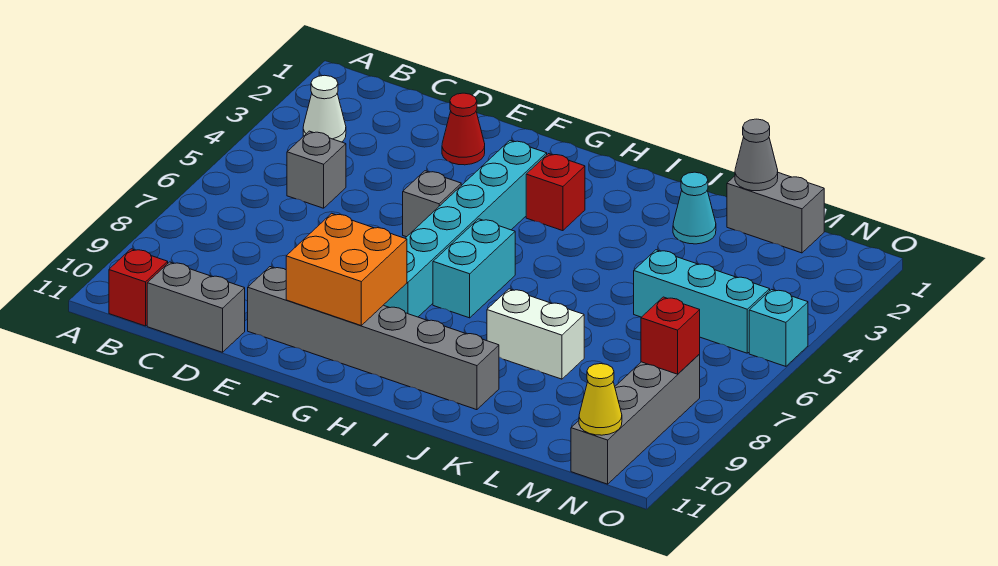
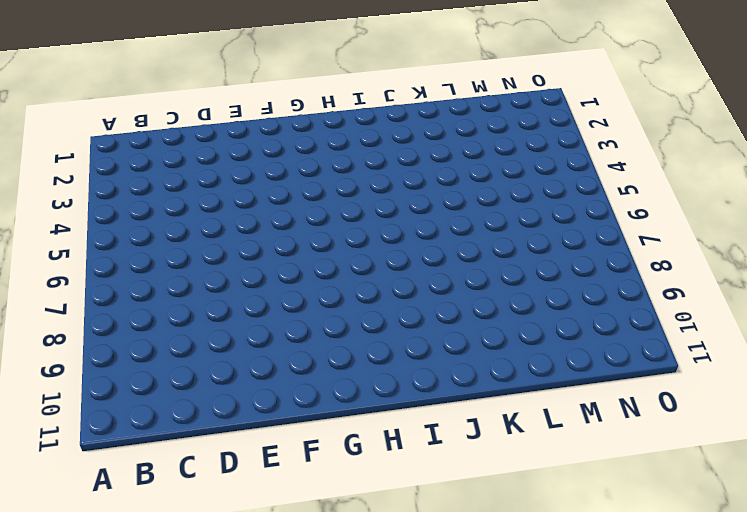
none -> white cone B3 level 1
none -> red brick B11 level 1
none -> grey brick C5 level 1

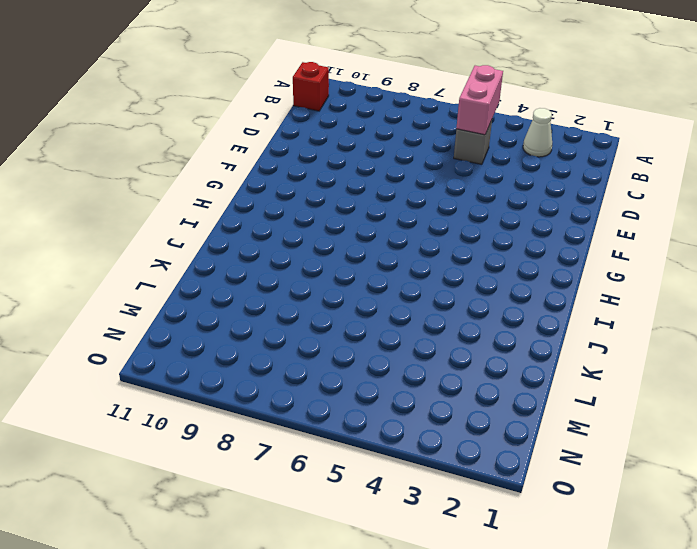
pink brick B5:C5 level 2 -> none
none -> grey brick C11:D11 level 1
none -> red cone E2 level 1
none -> grey brick E10:J10 level 1

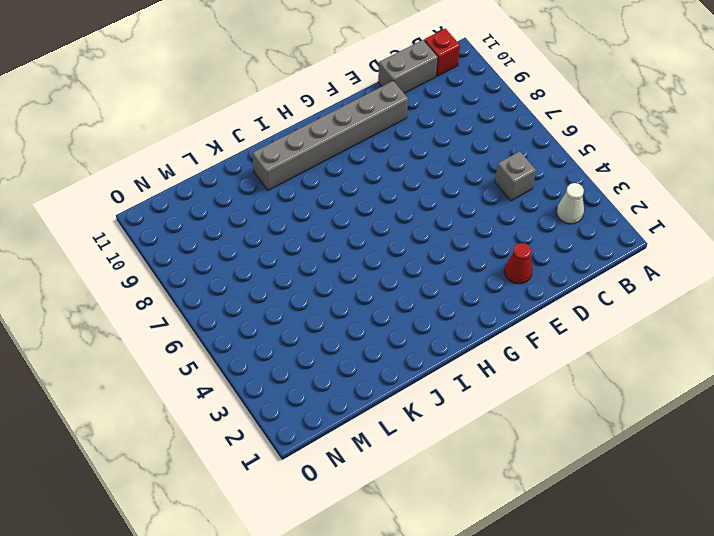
none -> grey brick F5 level 1
none -> cyan brick G3:G8 level 1
none -> red brick H3 level 1

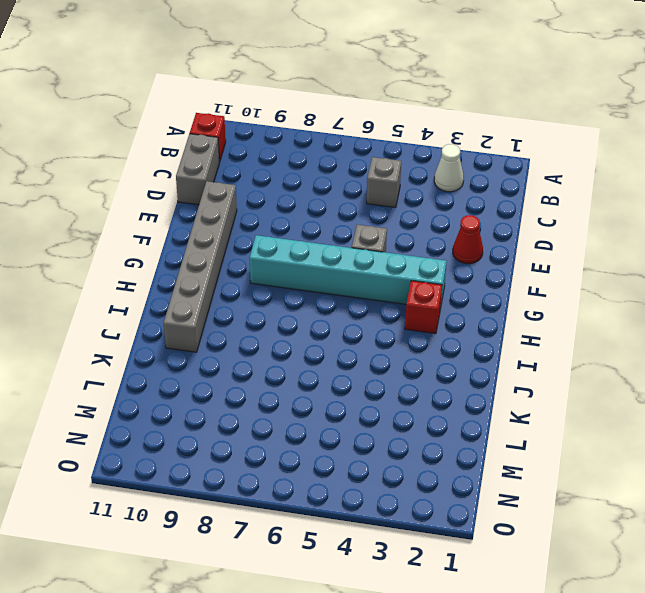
none -> cyan brick H6:H7 level 1
none -> white brick J8:K8 level 1
none -> cyan cone K2 level 1

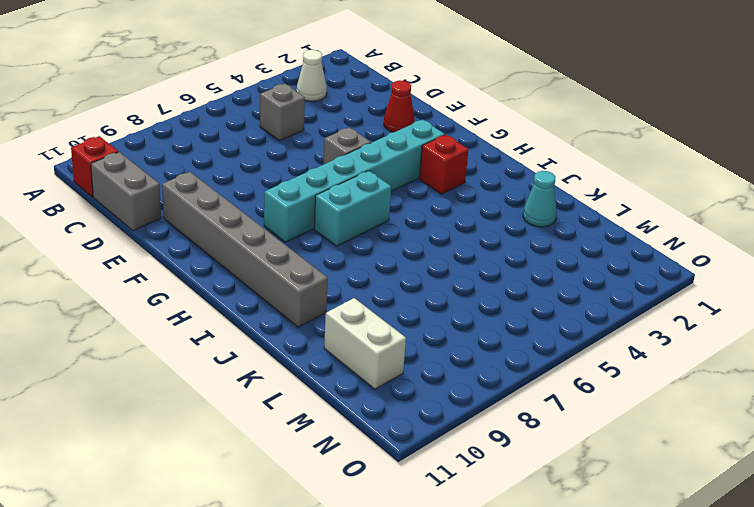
white brick L10:M10 level 1 -> white brick J8:K8 level 1
none -> grey brick L1:M1 level 1
none -> cyan brick L5:N5 level 1
none -> grey brick N8:N11 level 1

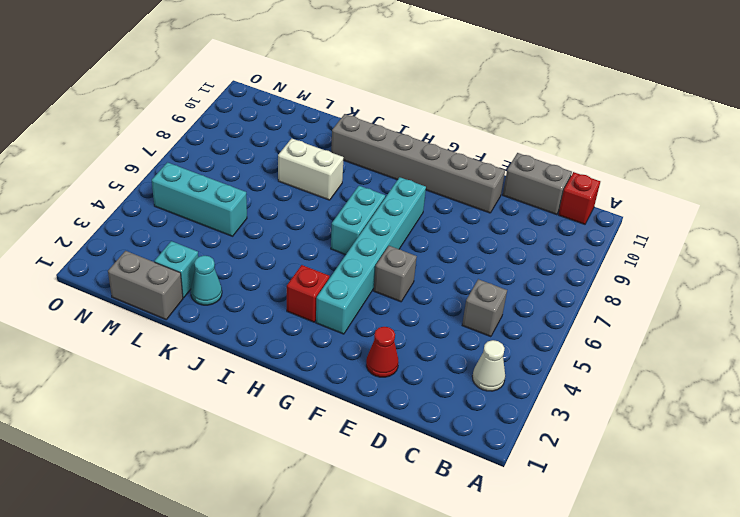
cyan brick L2 level 1 -> cyan brick O5 level 1
none -> grey brick N8:N11 level 1
none -> orange brick F9:G10 level 2
none -> grey cone L1 level 2

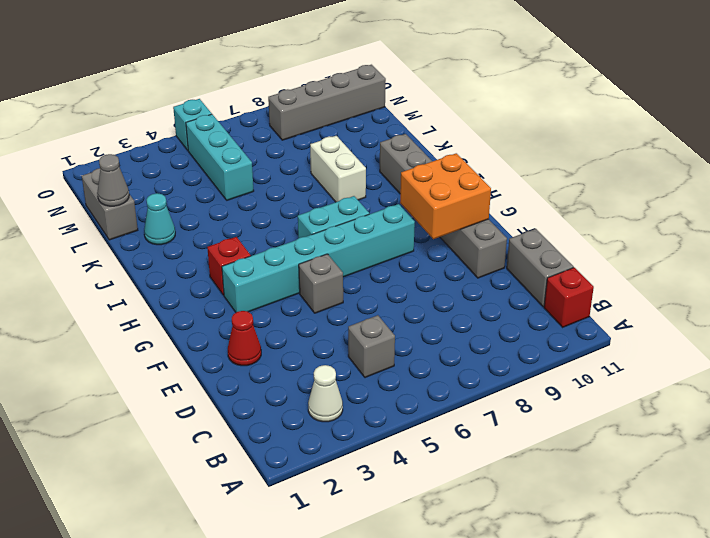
none -> red brick N8 level 2
none -> yellow cone N11 level 2

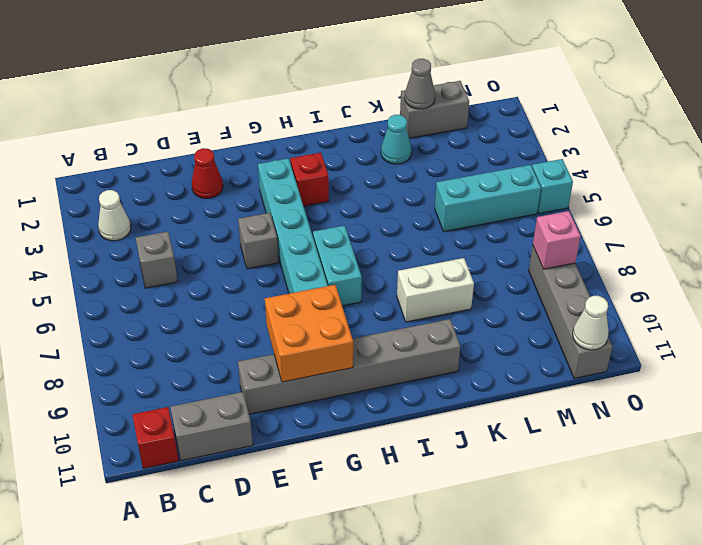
pink brick N8 level 2 -> red brick N8 level 2
white cone N11 level 2 -> yellow cone N11 level 2

